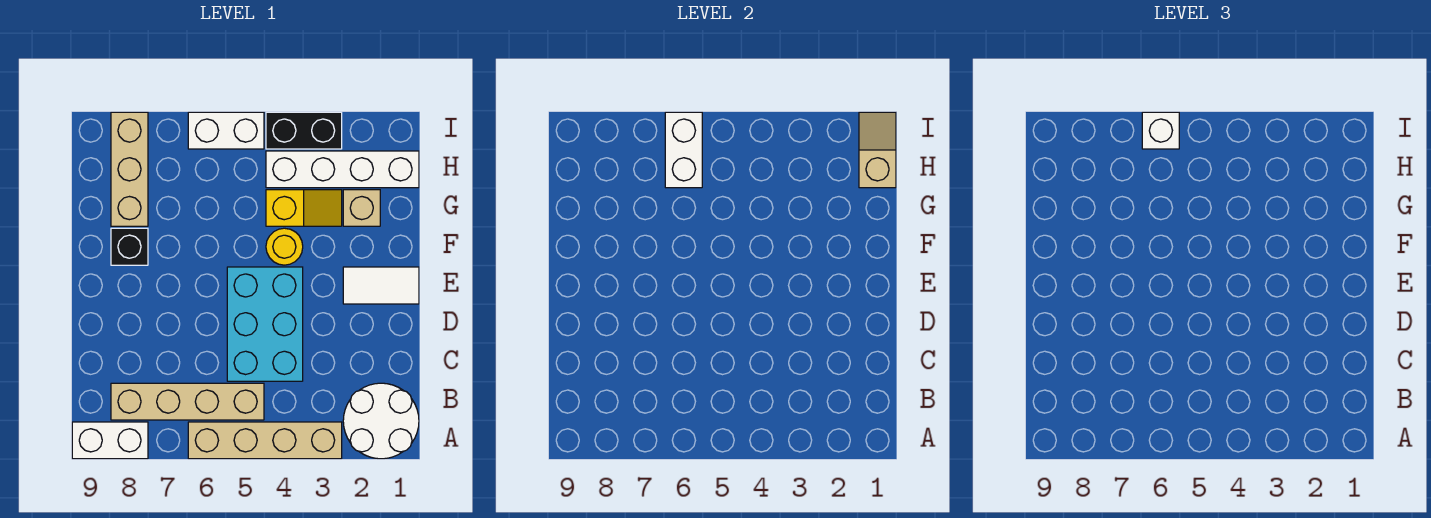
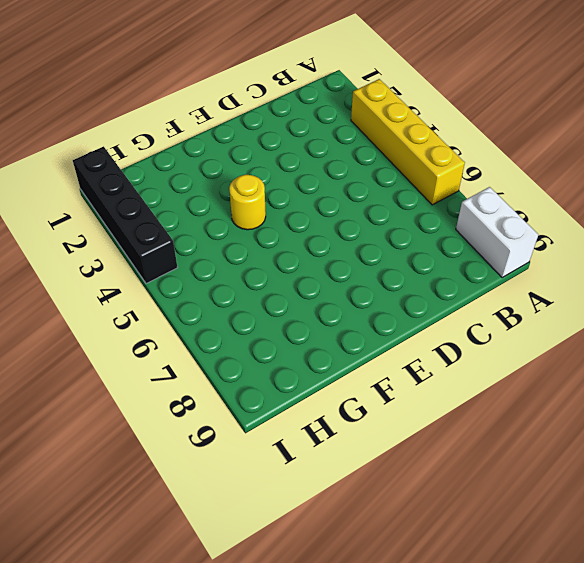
yellow brick A3:A6 level 1 -> tan brick A3:A6 level 1
black brick I1:I4 level 1 -> black brick I3:I4 level 1
none -> white round brick A1:B2 level 1
none -> tan brick B5:B8 level 1
none -> cyan brick C4:E5 level 1

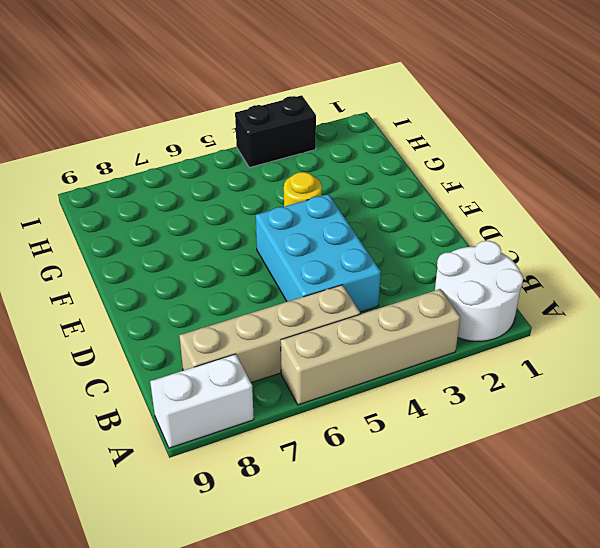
none -> white tile E1:E2 level 1
none -> black brick F8 level 1
none -> tan brick G2 level 1

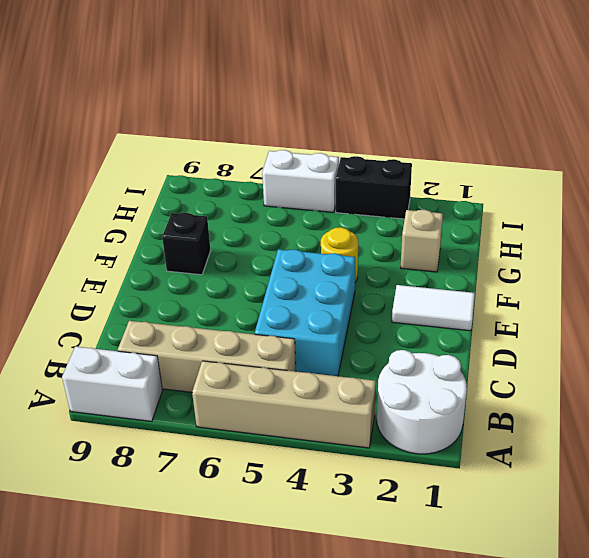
none -> yellow slope G3:G4 level 1 top 4
none -> tan brick G8:I8 level 1
none -> white brick H1:H4 level 1

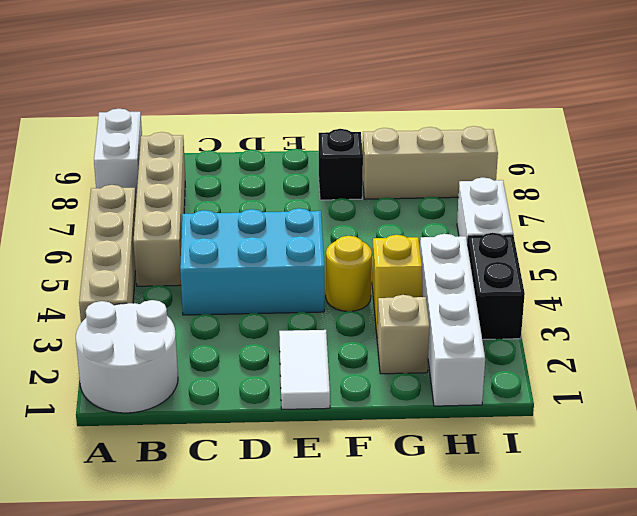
none -> tan slope H1:I1 level 2 top H
none -> white brick H6:I6 level 2
none -> white brick I6 level 3

